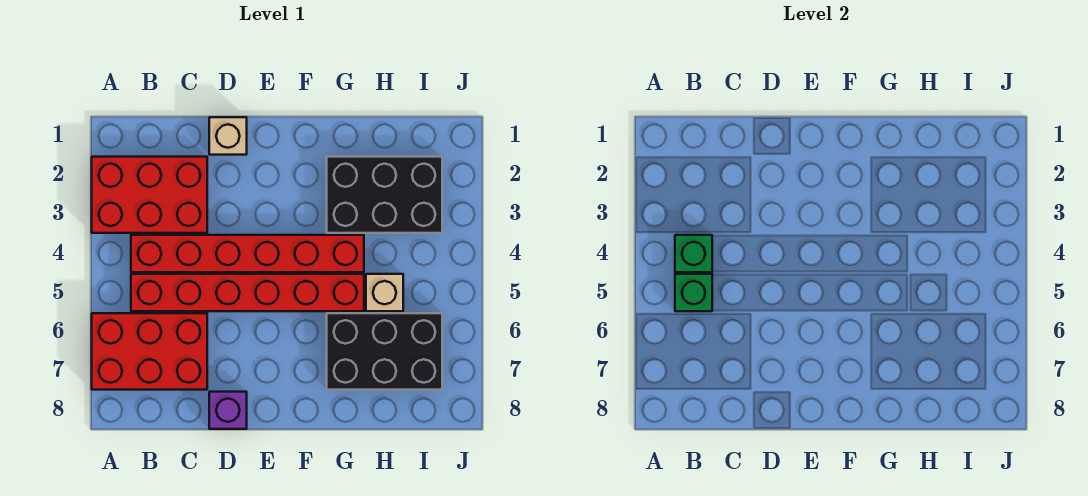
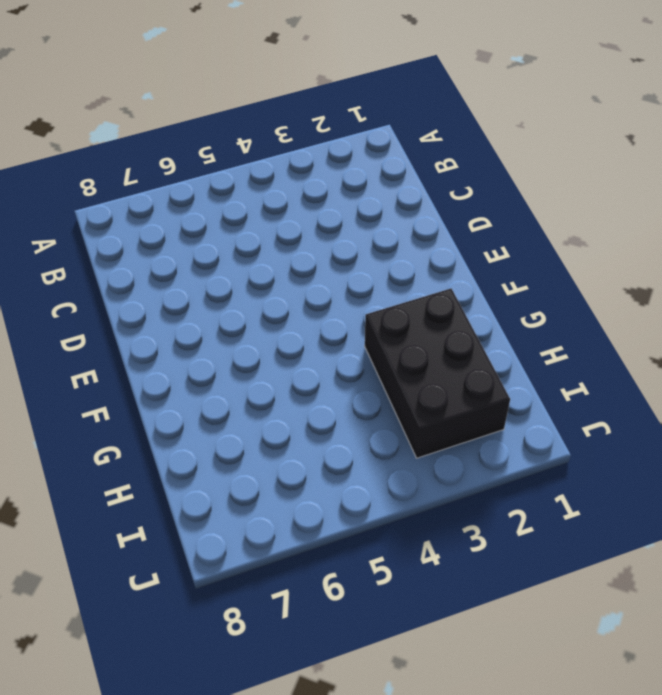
none -> red brick A2:C3 level 1
none -> red brick A6:C7 level 1

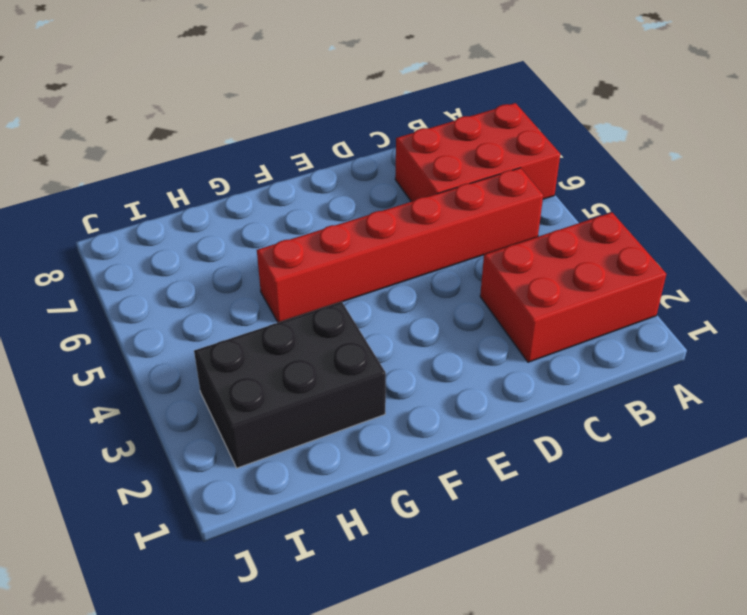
none -> red brick B4:G4 level 1
none -> tan brick D1 level 1

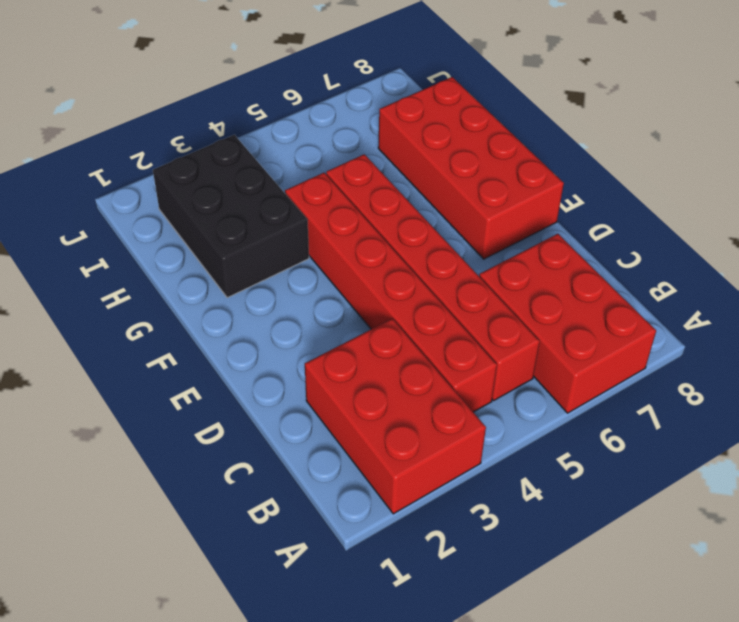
red brick E7:H8 level 1 -> black brick G6:I7 level 1
none -> tan brick D1 level 1
none -> purple brick D8 level 1

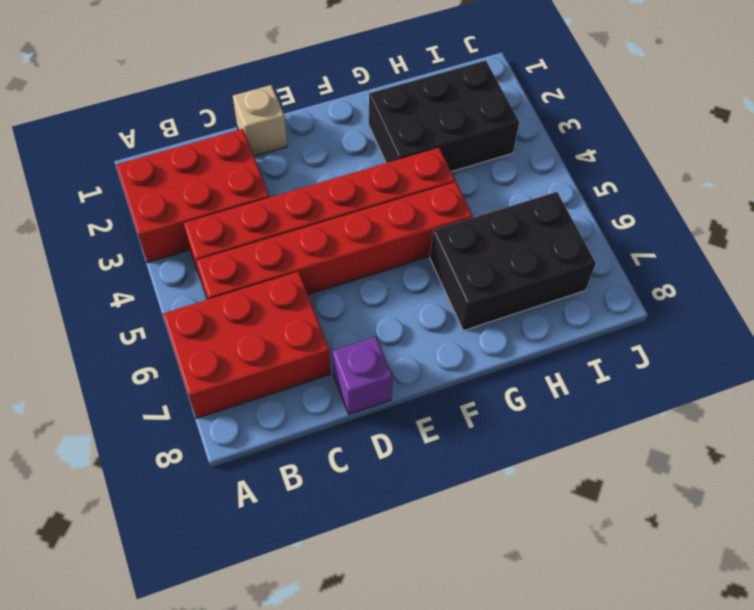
none -> tan brick H5 level 1
none -> green brick B4 level 2

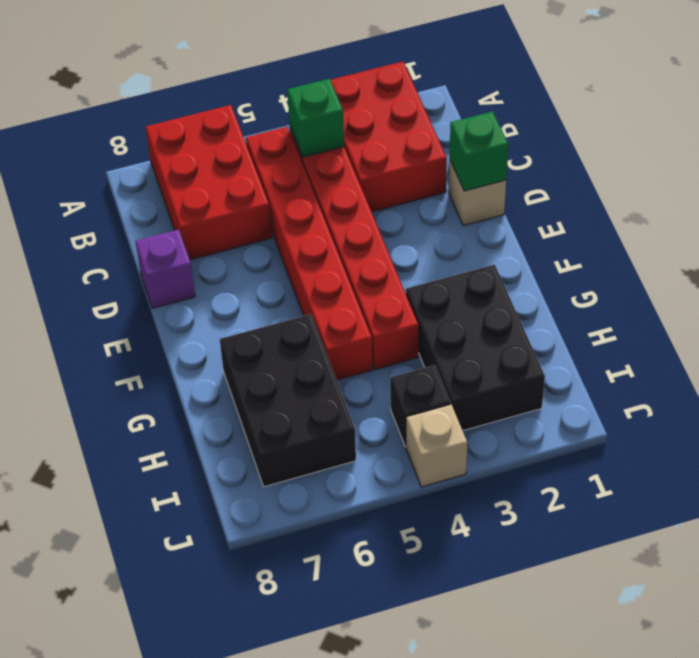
green brick D1 level 2 -> green brick B5 level 2
black brick I4 level 1 -> none
tan brick J4 level 1 -> tan brick H5 level 1

